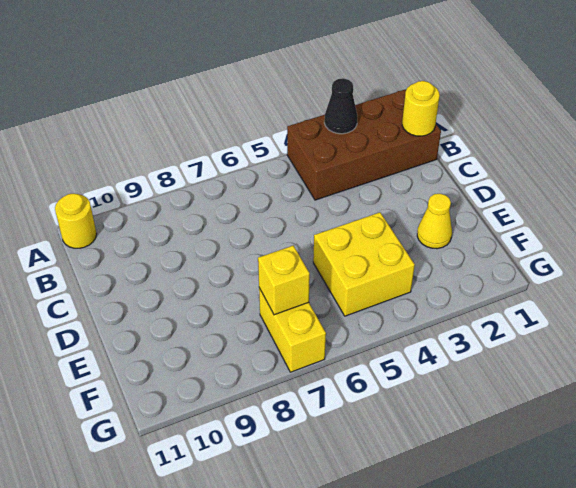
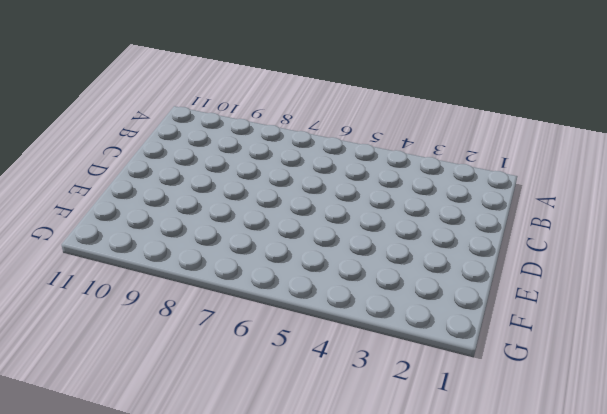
none -> brown brick A1:B4 level 1
none -> yellow round brick A11 level 1

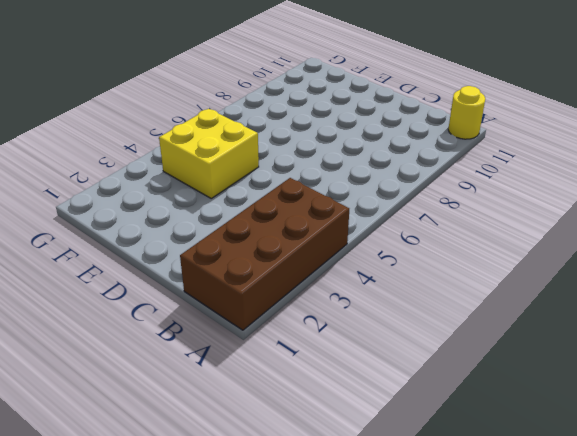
none -> yellow cone E2 level 1
none -> yellow brick F7:G7 level 1

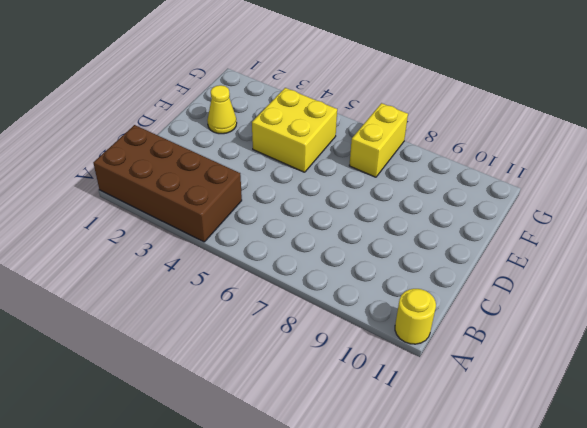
none -> black cone A3 level 2
none -> yellow round brick B1 level 2

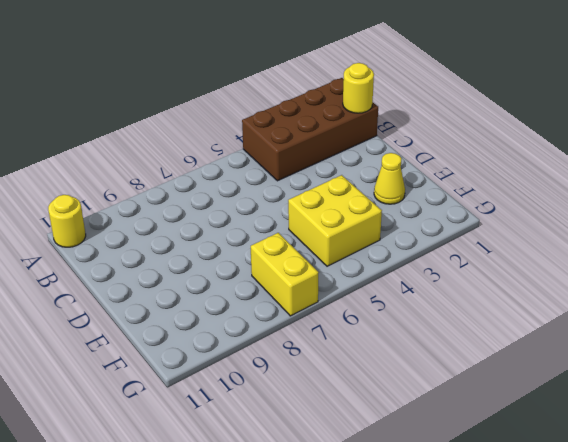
none -> black cone A3 level 2
none -> yellow brick F7 level 2

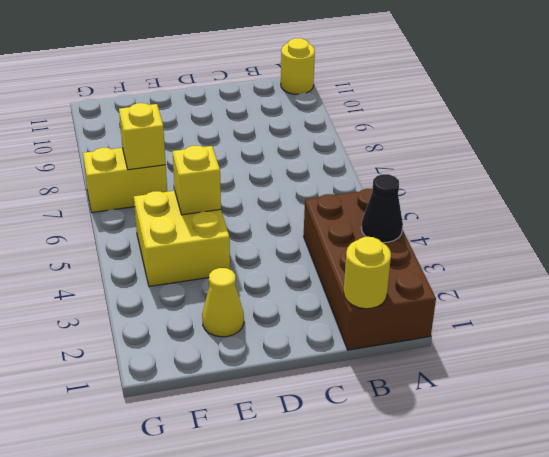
yellow brick E5 level 2 -> none

